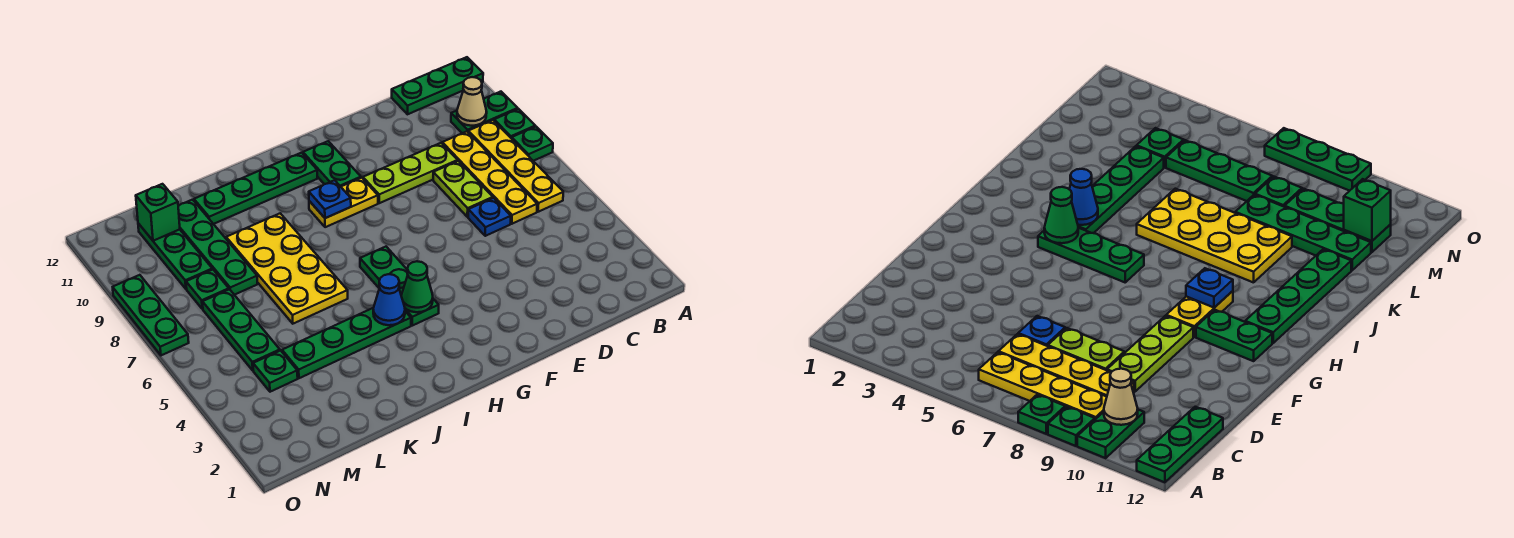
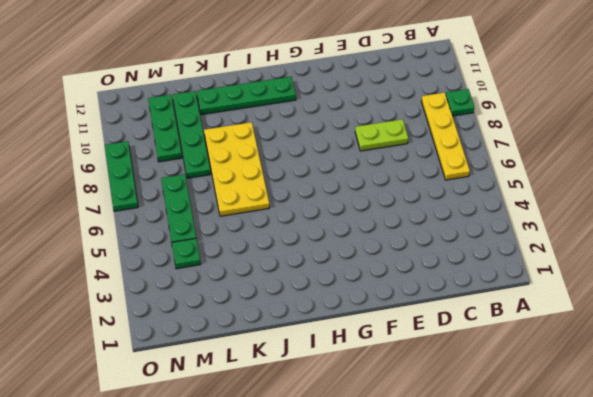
lime plate D8:E8 level 1 -> lime plate D7:D8 level 1
none -> green plate A8 level 1
none -> green plate A10:B10 level 1
none -> green plate A12:C12 level 1

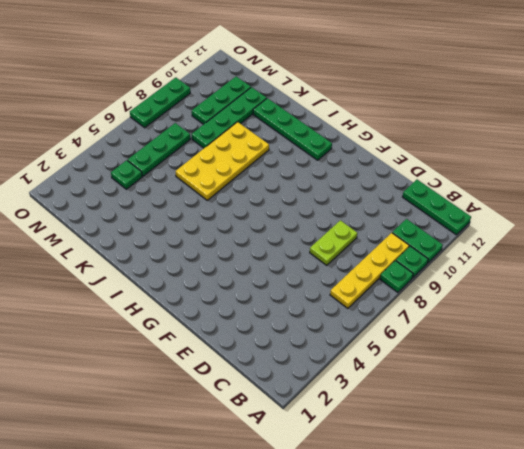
none -> yellow plate C6:C9 level 1
none -> blue plate D6 level 1
none -> lime plate D9:F9 level 1

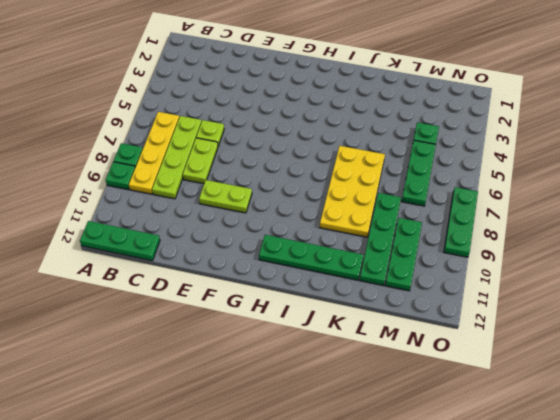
lime plate C6:C9 level 1 -> yellow plate C6:C9 level 1
lime plate D6 level 1 -> blue plate D6 level 1
lime plate E9:F9 level 1 -> lime plate D9:F9 level 1
none -> green plate A10:B10 level 1
none -> yellow plate G9:H9 level 1
none -> green plate G10:G11 level 1

